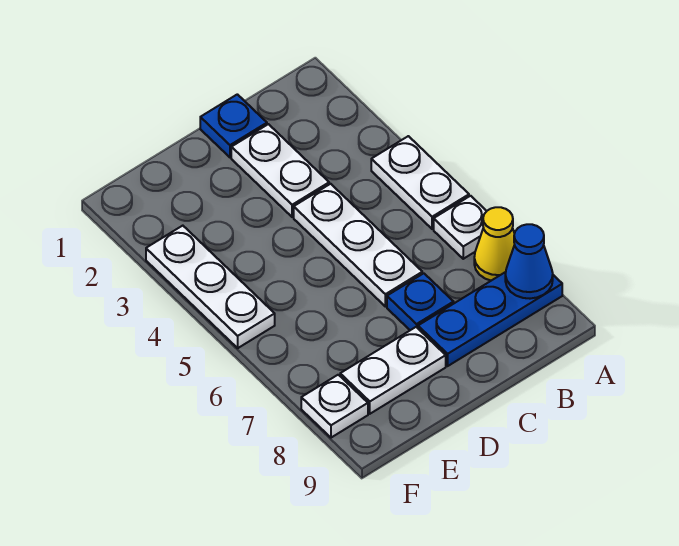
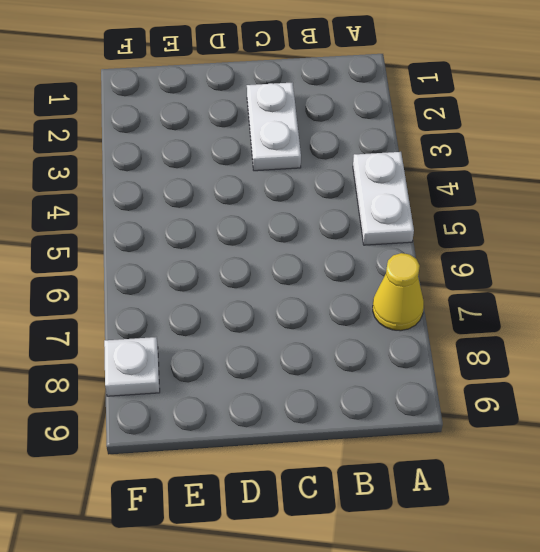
none -> white plate A6 level 1
none -> blue plate A8:C8 level 1
none -> blue plate C1 level 1

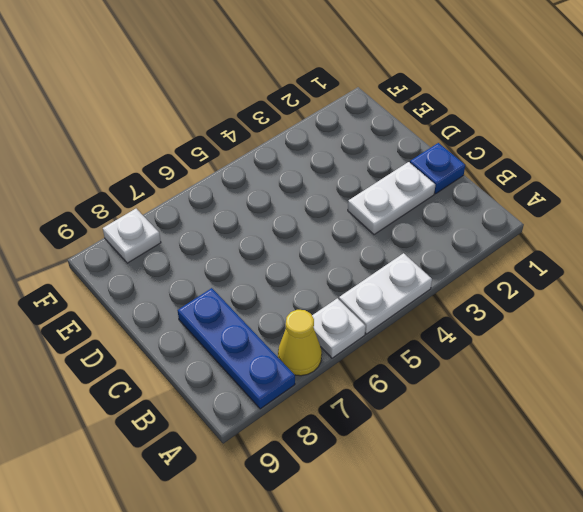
none -> white plate C4:C6 level 1
none -> blue plate C7 level 1
none -> white plate D8:E8 level 1

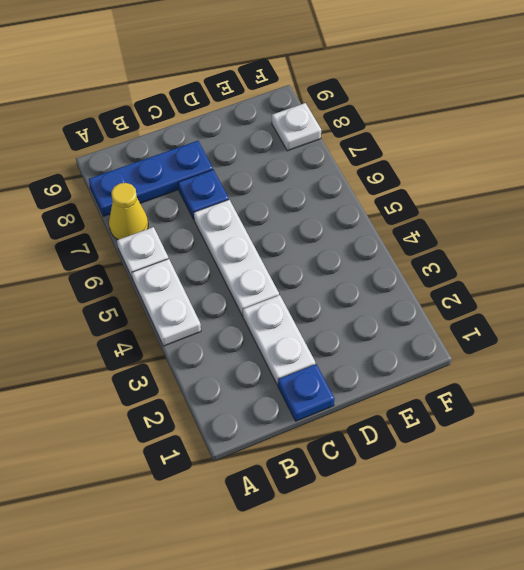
none -> white plate D8:E8 level 1
none -> white plate F3:F5 level 1
none -> blue cone A8 level 2

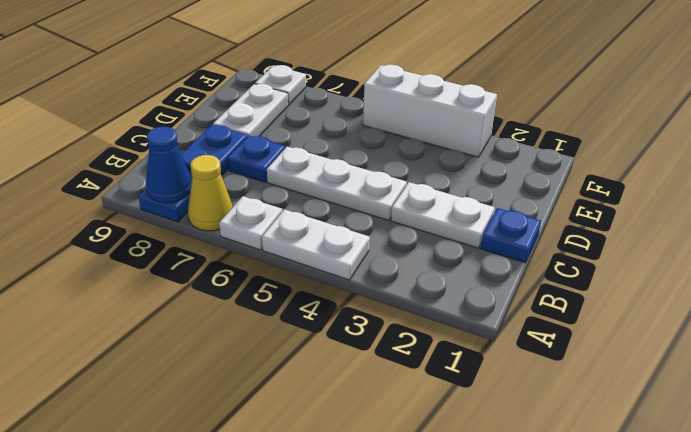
white brick F3:F5 level 1 -> white plate F3:F5 level 1

